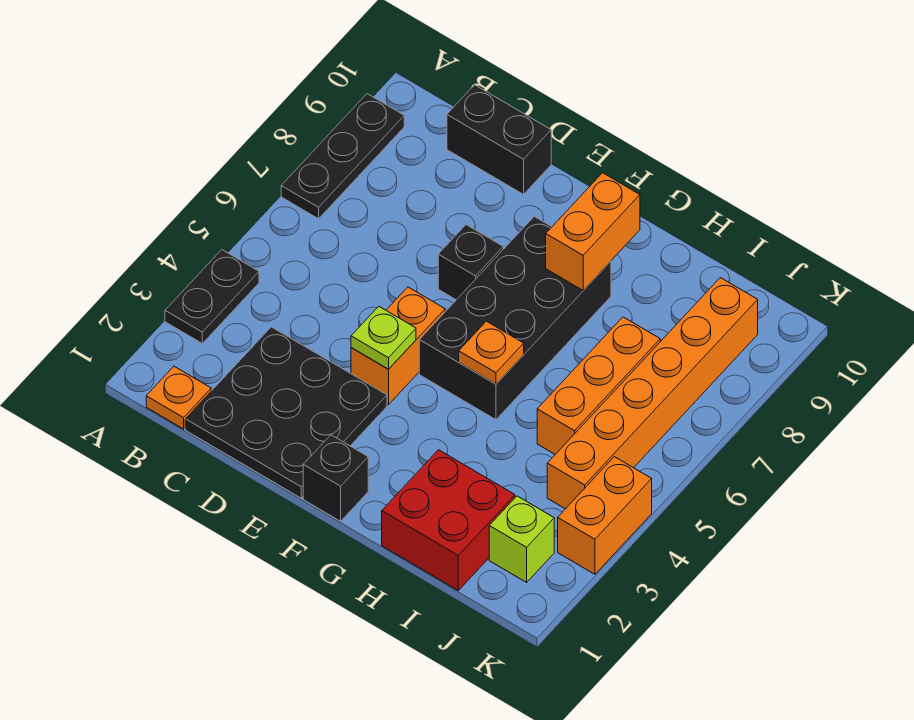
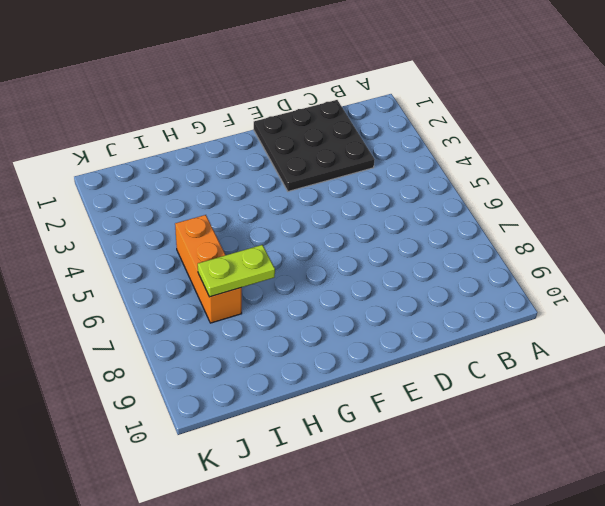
lime plate H7:I7 level 2 -> none
none -> black plate A3:A4 level 1
none -> black plate A7:A9 level 1
none -> orange plate B1 level 1

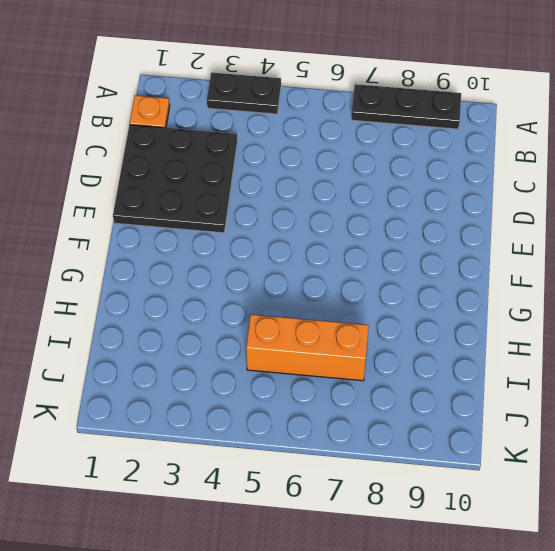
none -> black brick C10:D10 level 1
none -> orange brick E4:E5 level 1
none -> black brick E7 level 1

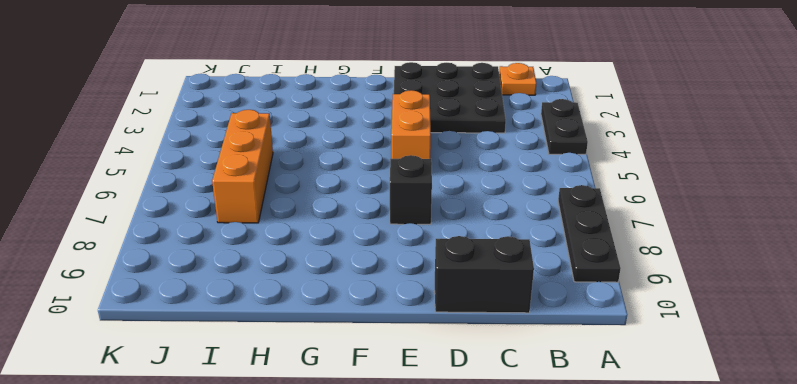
none -> black brick F1 level 1
none -> black brick F5:G8 level 1
none -> red brick H1:I2 level 1

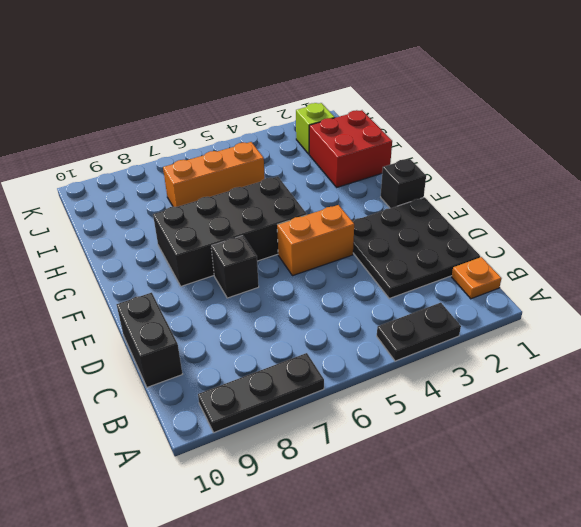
none -> orange brick J4:J9 level 1
none -> orange brick K3:K4 level 1
none -> lime plate E4 level 2

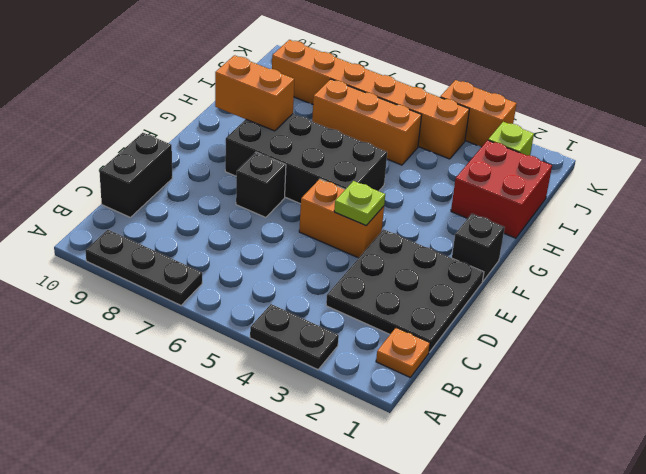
none -> orange plate G5 level 2

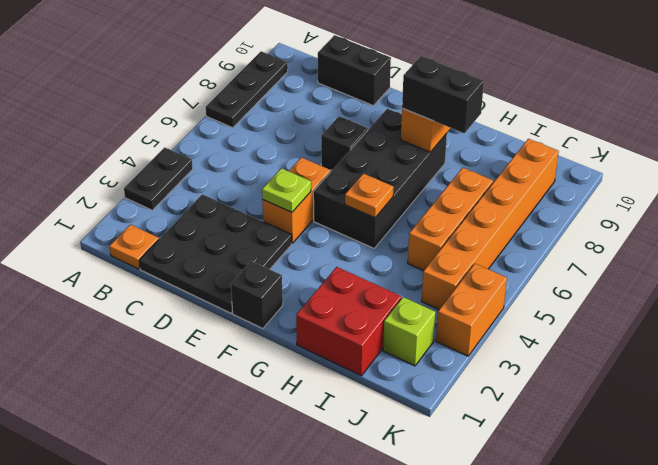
black brick G8:H8 level 3 -> none

